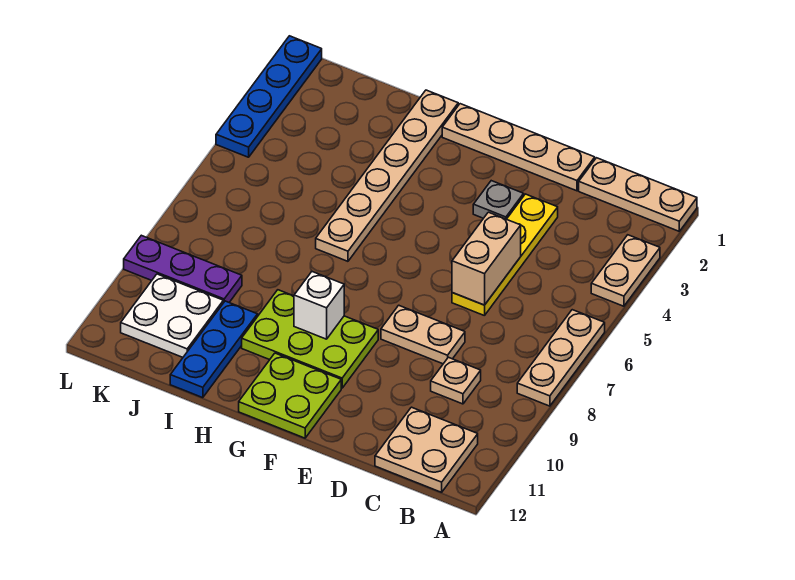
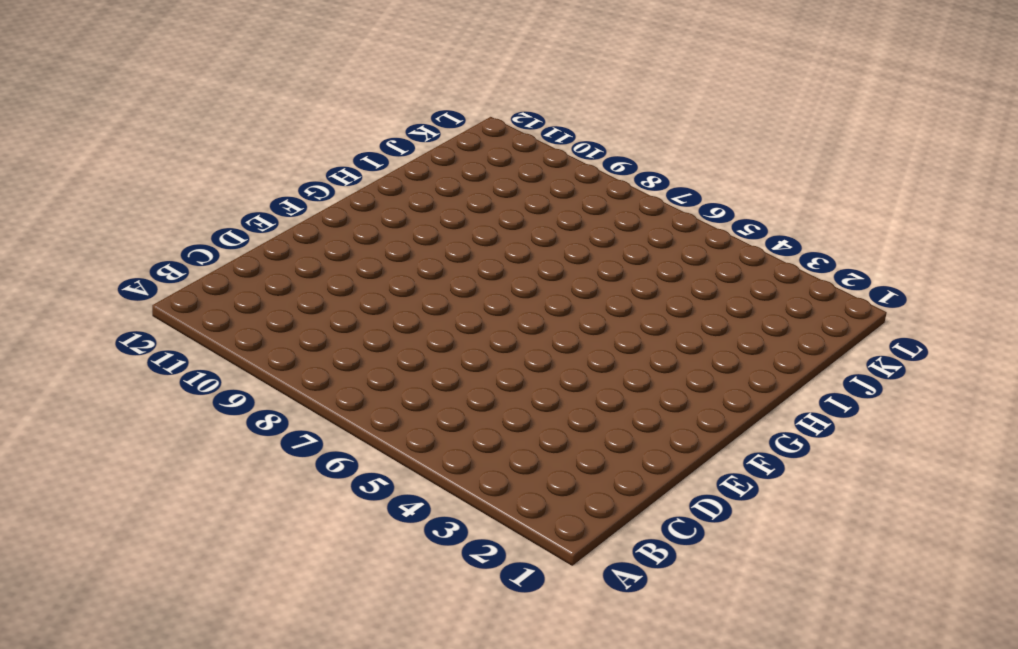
none -> tan plate A1:C1 level 1
none -> tan plate A3:A4 level 1
none -> tan plate A6:A8 level 1

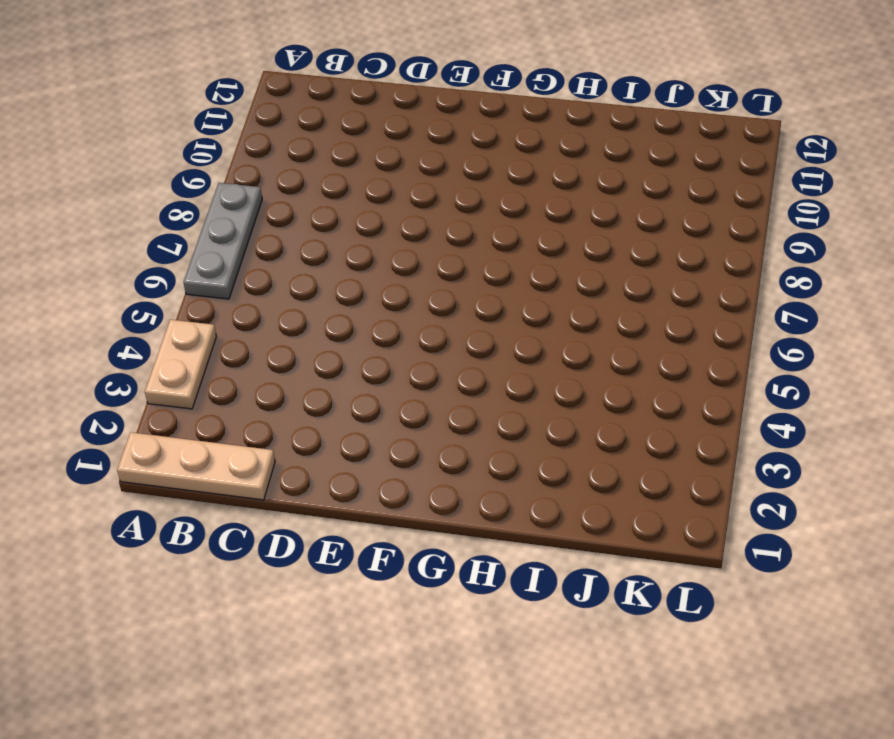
grey plate A6:A8 level 1 -> tan plate A6:A8 level 1
none -> tan plate B11:C12 level 1
none -> tan plate C9 level 1
none -> tan plate D1:G1 level 1

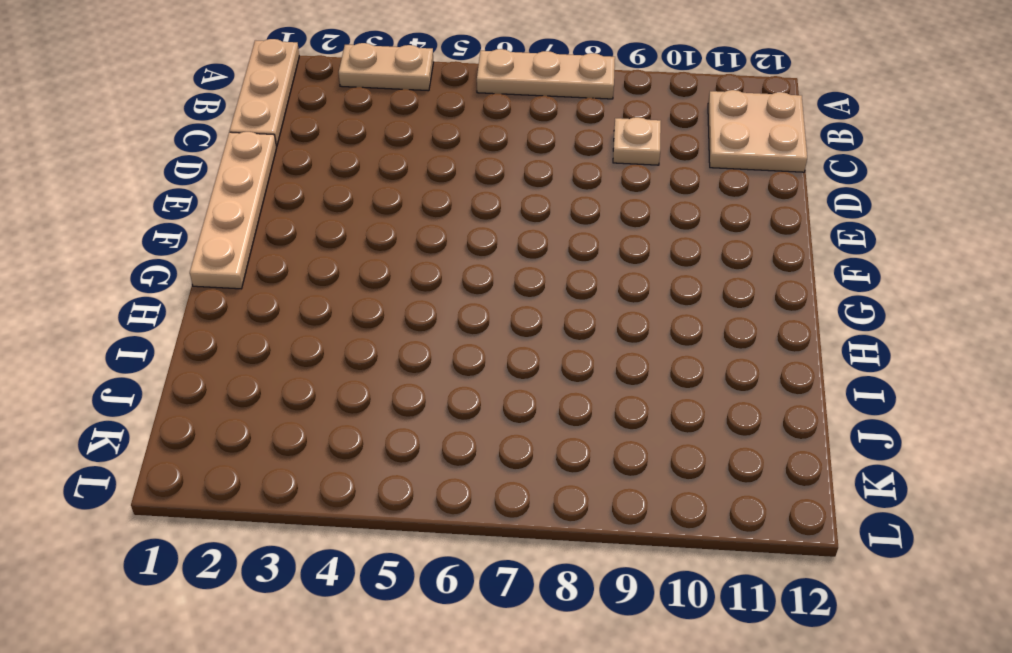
none -> yellow plate D3:D6 level 1
none -> tan plate D8:E8 level 1
none -> grey plate E3 level 1

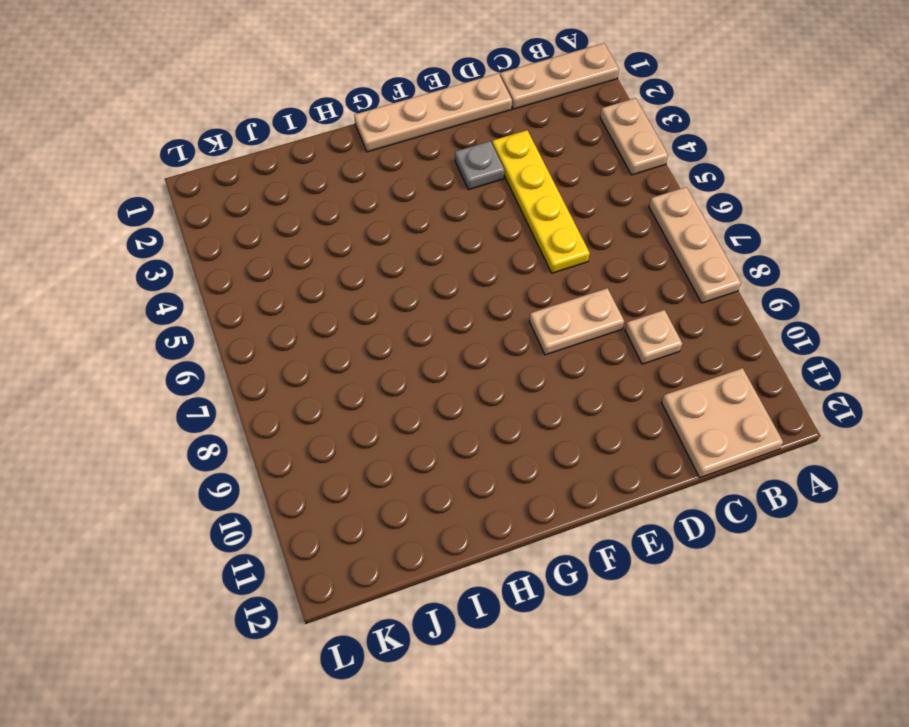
none -> lime plate F9:H10 level 1
none -> lime plate F11:G12 level 1
none -> tan plate H1:H6 level 1

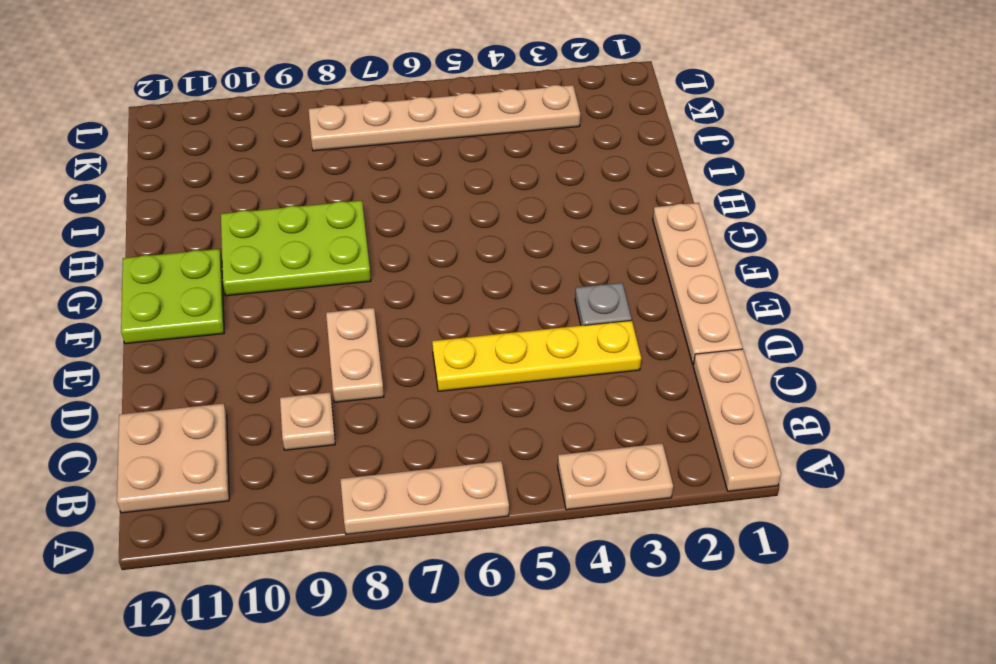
lime plate G8:H10 level 1 -> lime plate F9:H10 level 1
tan plate K3:K8 level 1 -> tan plate H1:H6 level 1
none -> blue plate I10:I12 level 1
none -> purple plate J9:L9 level 1
none -> white plate J10:K11 level 1

